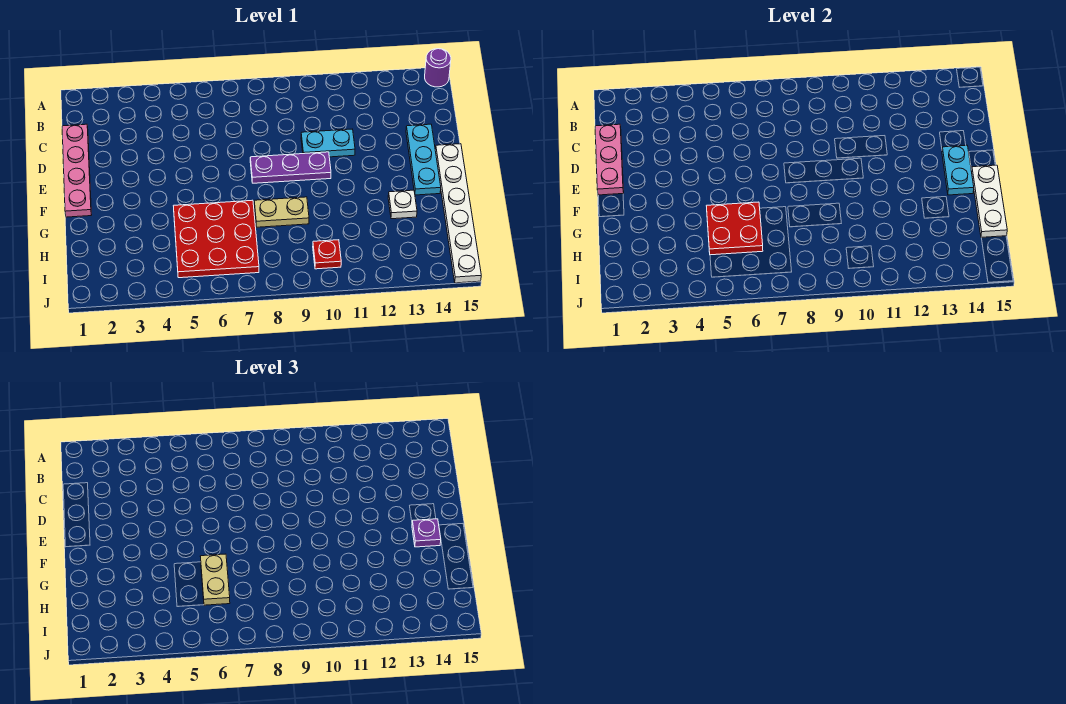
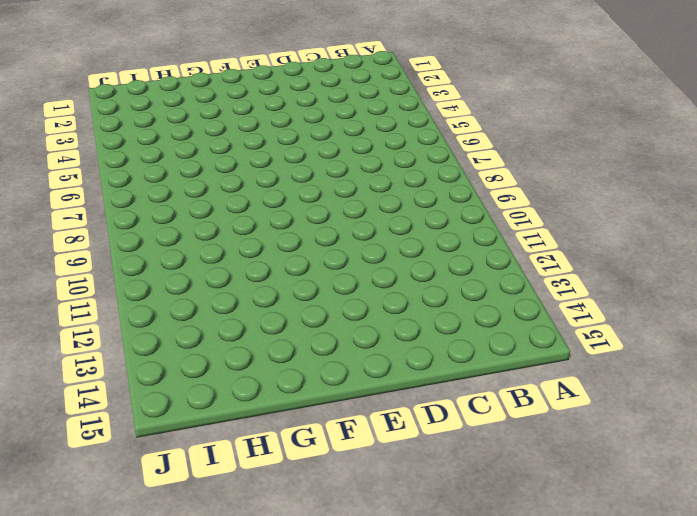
none -> purple round brick A15 level 1
none -> pink plate C1:F1 level 1
none -> cyan plate D10:D11 level 1

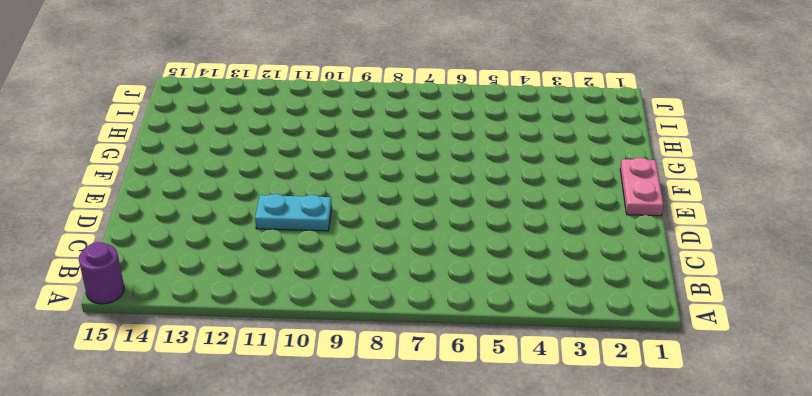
pink plate E1:F1 level 1 -> pink plate C1:F1 level 1
none -> cyan plate D14:F14 level 1
none -> purple plate E8:E10 level 1
none -> white plate E15:J15 level 1

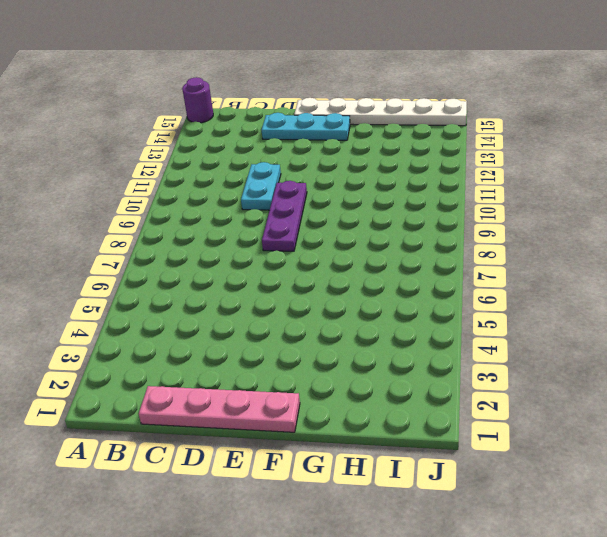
none -> red plate G5:I7 level 1
none -> tan plate G8:G9 level 1
none -> white plate G13 level 1

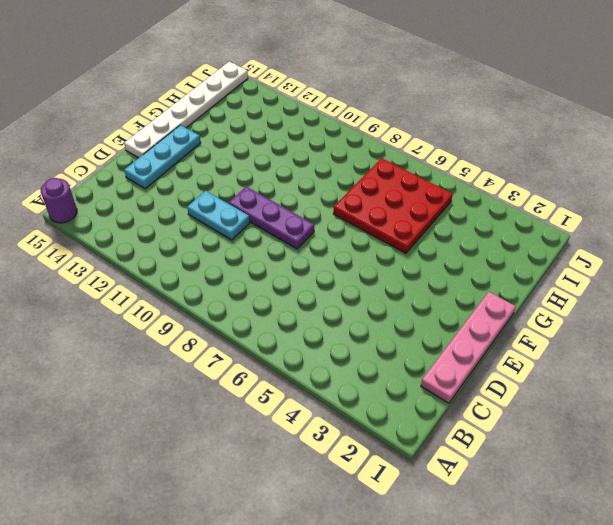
none -> tan plate G8:G9 level 1
none -> white plate G13 level 1
none -> red plate I10 level 1

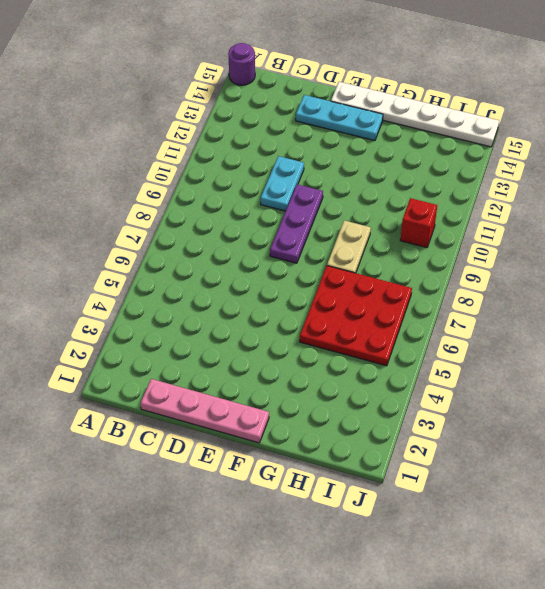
red brick I10 level 1 -> red plate I10 level 1
none -> white plate G13 level 1
none -> pink plate C1:E1 level 2
none -> cyan plate E14:F14 level 2

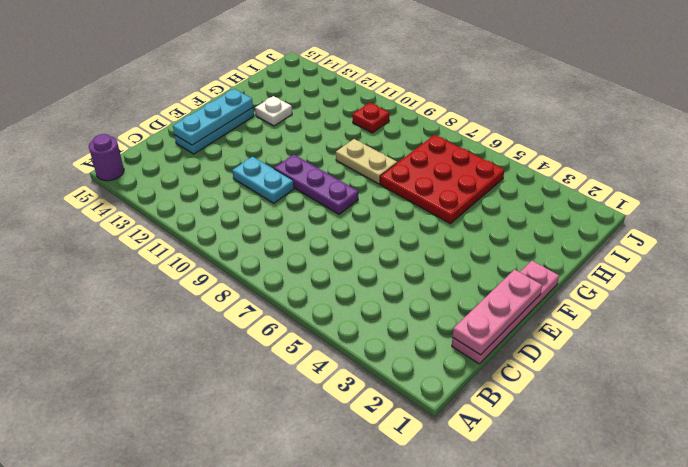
cyan plate D14:F14 level 2 -> cyan plate E14:F14 level 2
none -> white plate E15:J15 level 1
none -> white plate F15:H15 level 2
none -> red plate G5:H6 level 2

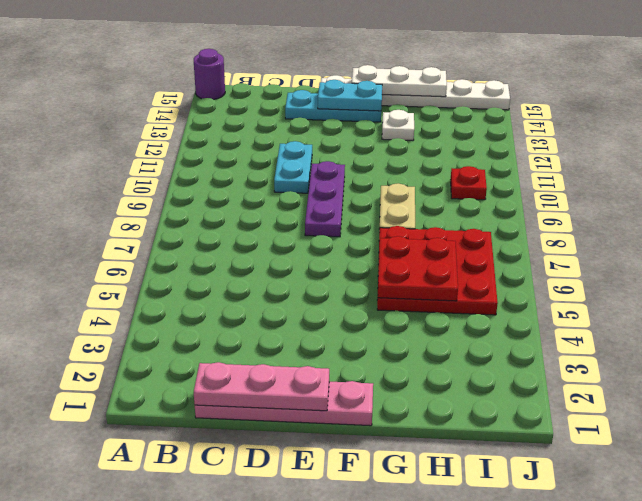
none -> purple plate F14 level 3
none -> tan plate G6:H6 level 3

